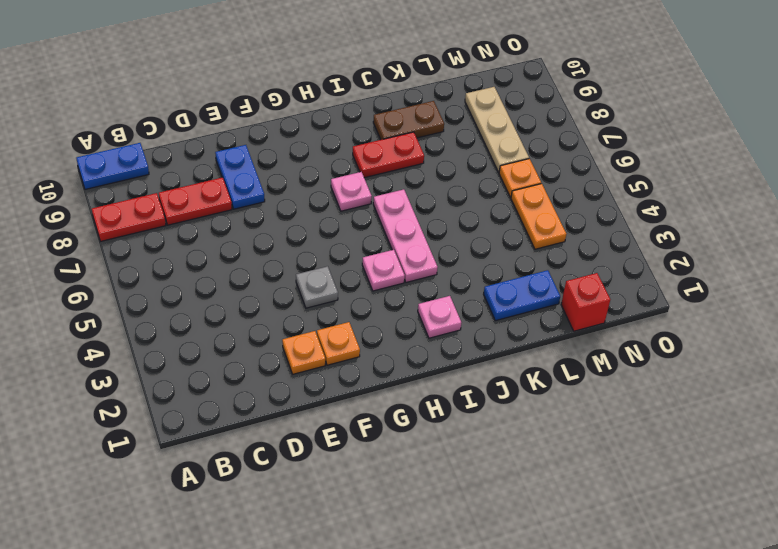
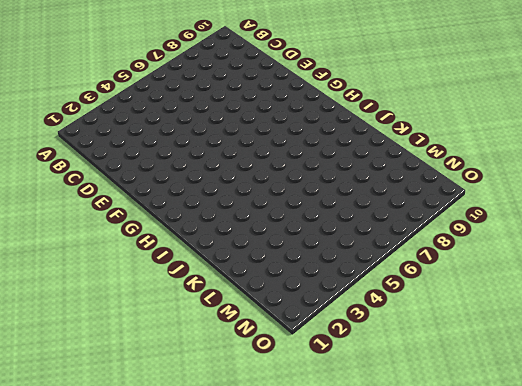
none -> red plate A8:B8 level 1
none -> blue plate A10:B10 level 1
none -> red plate C8:D8 level 1

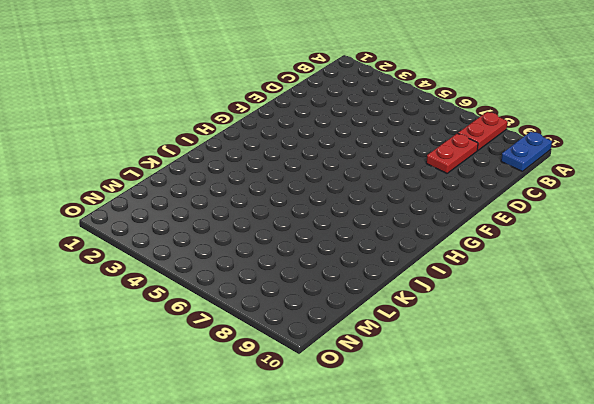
none -> orange plate E2 level 1
none -> blue plate E8:E9 level 1
none -> orange plate F2 level 1

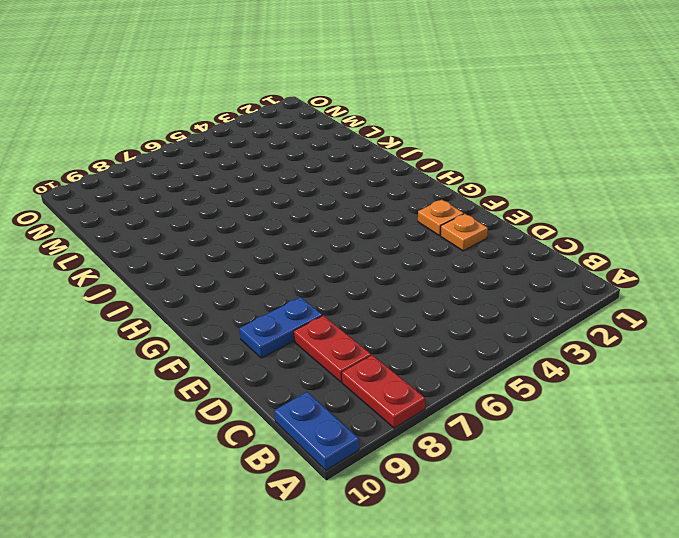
none -> grey plate F4 level 1
none -> pink plate H4 level 1
none -> pink plate H7 level 1

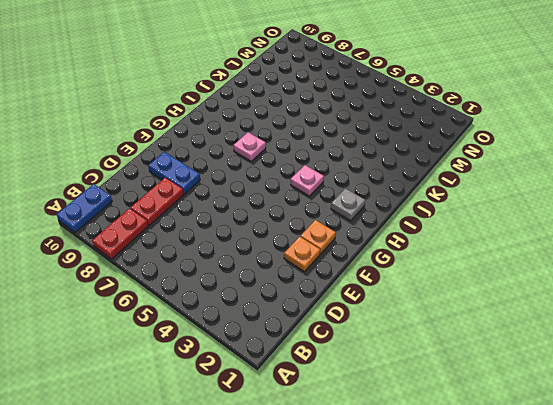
grey plate H2 level 1 -> grey plate F4 level 1
none -> pink plate I2 level 1
none -> pink plate I4:I6 level 1
none -> red plate I8:J8 level 1

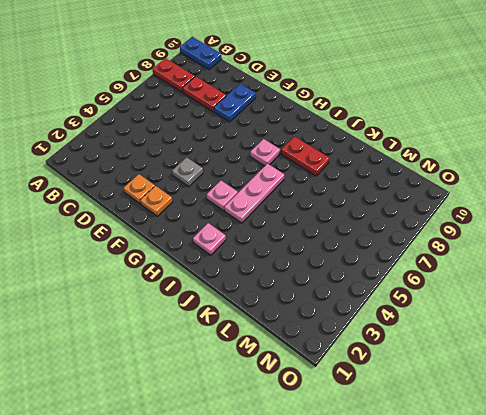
none -> brown plate J9:K9 level 1
none -> blue plate K2:L2 level 1
none -> red brick M1 level 1

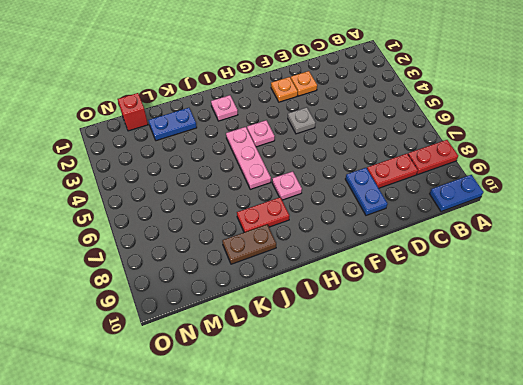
none -> orange plate M4:M5 level 1
none -> orange plate M6 level 1
none -> tan plate M7:M9 level 1

